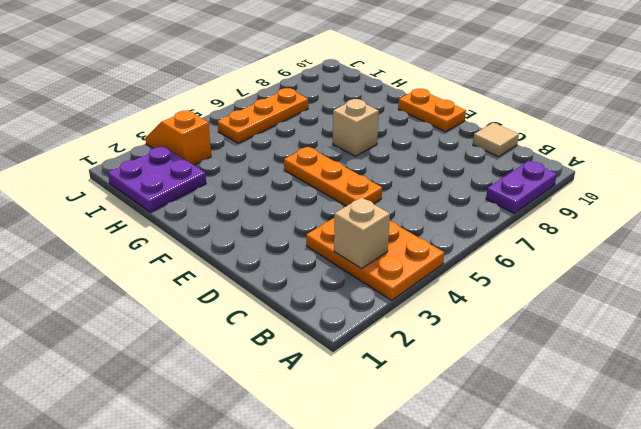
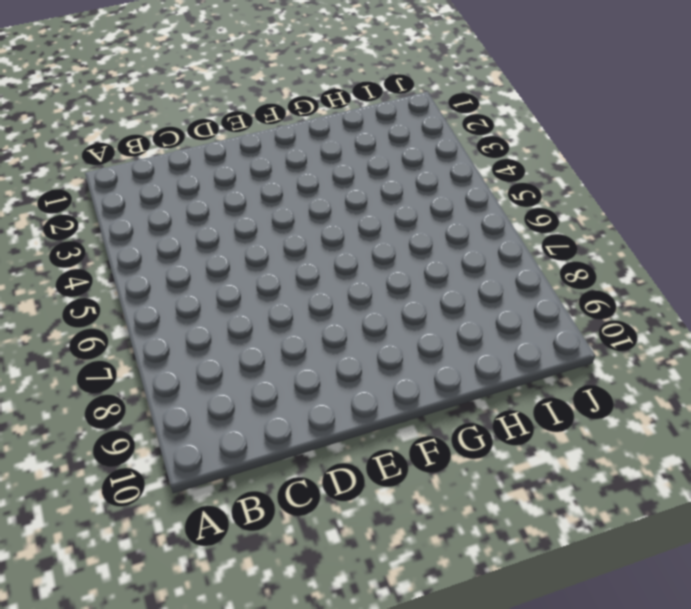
none -> orange plate A3:C4 level 1
none -> purple plate A8:A9 level 1

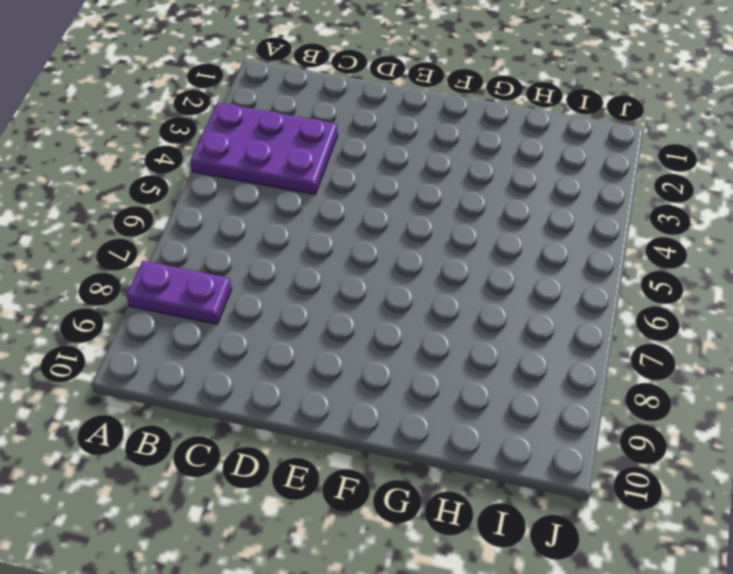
purple plate A3:C4 level 1 -> orange plate A3:C4 level 1
purple plate A8:B8 level 1 -> purple plate A8:A9 level 1
none -> tan tile C10 level 1
none -> orange plate D5:F5 level 1

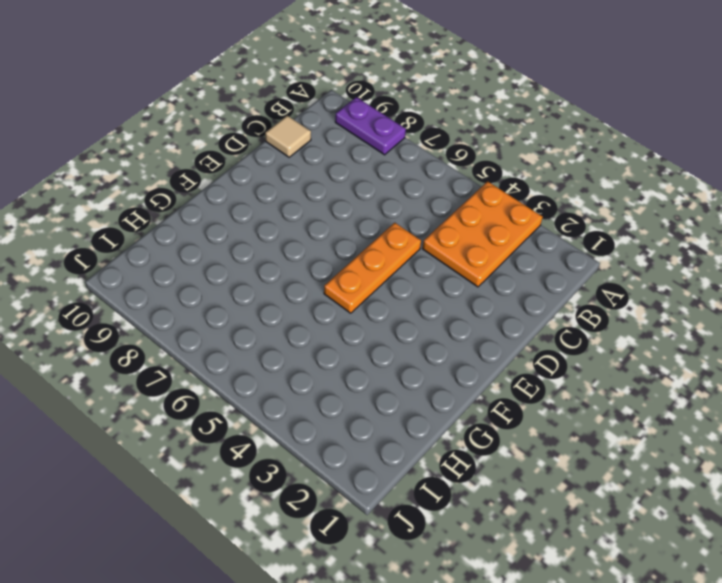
none -> orange plate E10:F10 level 1
none -> tan brick F7 level 1

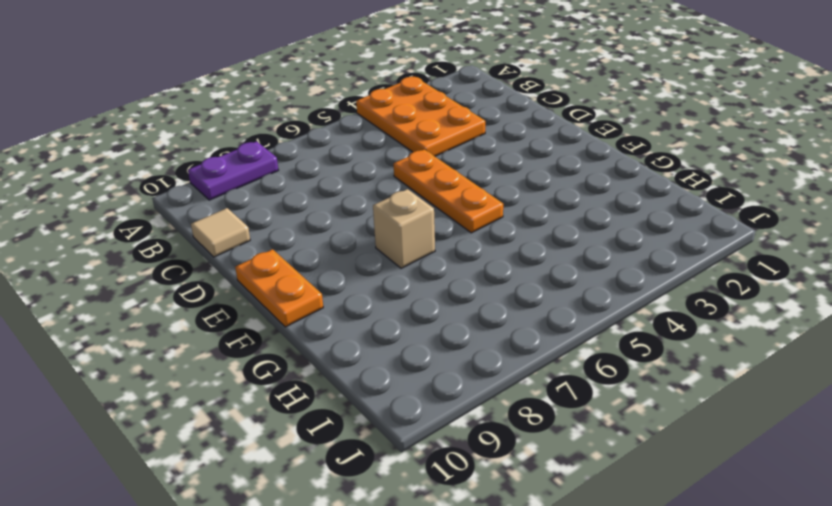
none -> purple plate H1:I2 level 1
none -> orange slope I3:J3 level 1 top I

